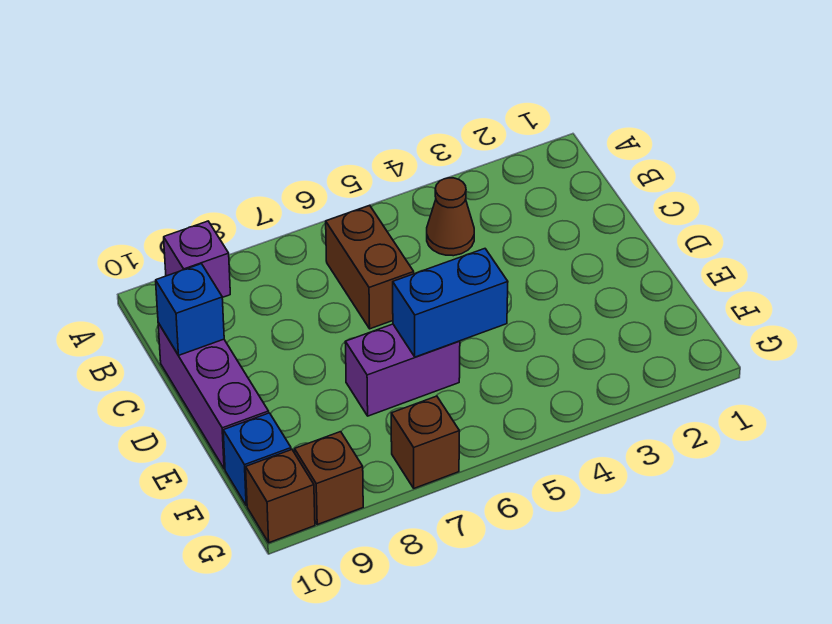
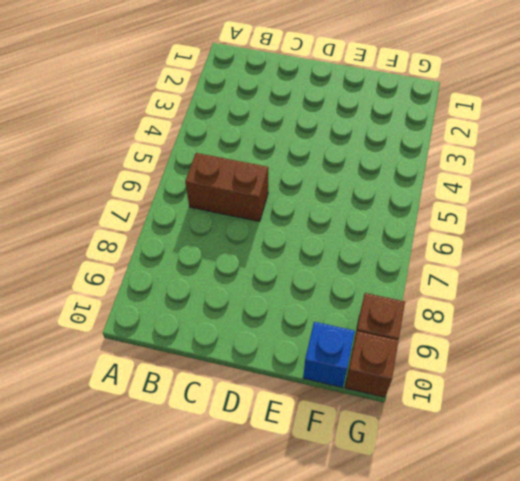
none -> purple brick A9 level 1
none -> brown cone B4 level 1

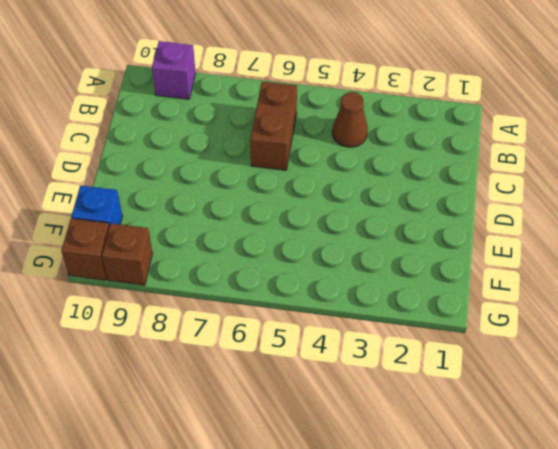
none -> purple brick C10:E10 level 1
none -> purple brick E6:E7 level 1

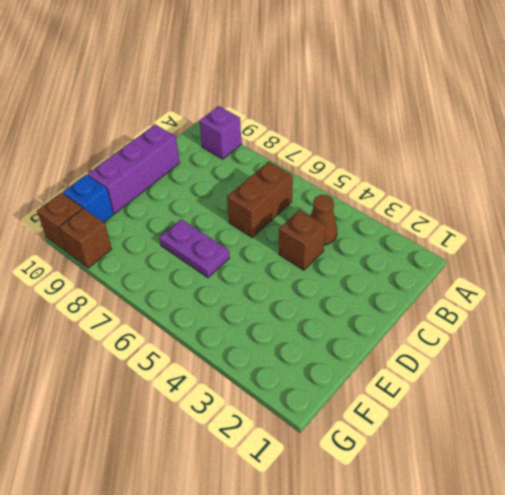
brown brick C4 level 1 -> brown brick G7 level 1
purple plate E6:E7 level 1 -> purple brick E6:E7 level 1
none -> blue brick C10 level 2
none -> blue brick E5:E6 level 2

